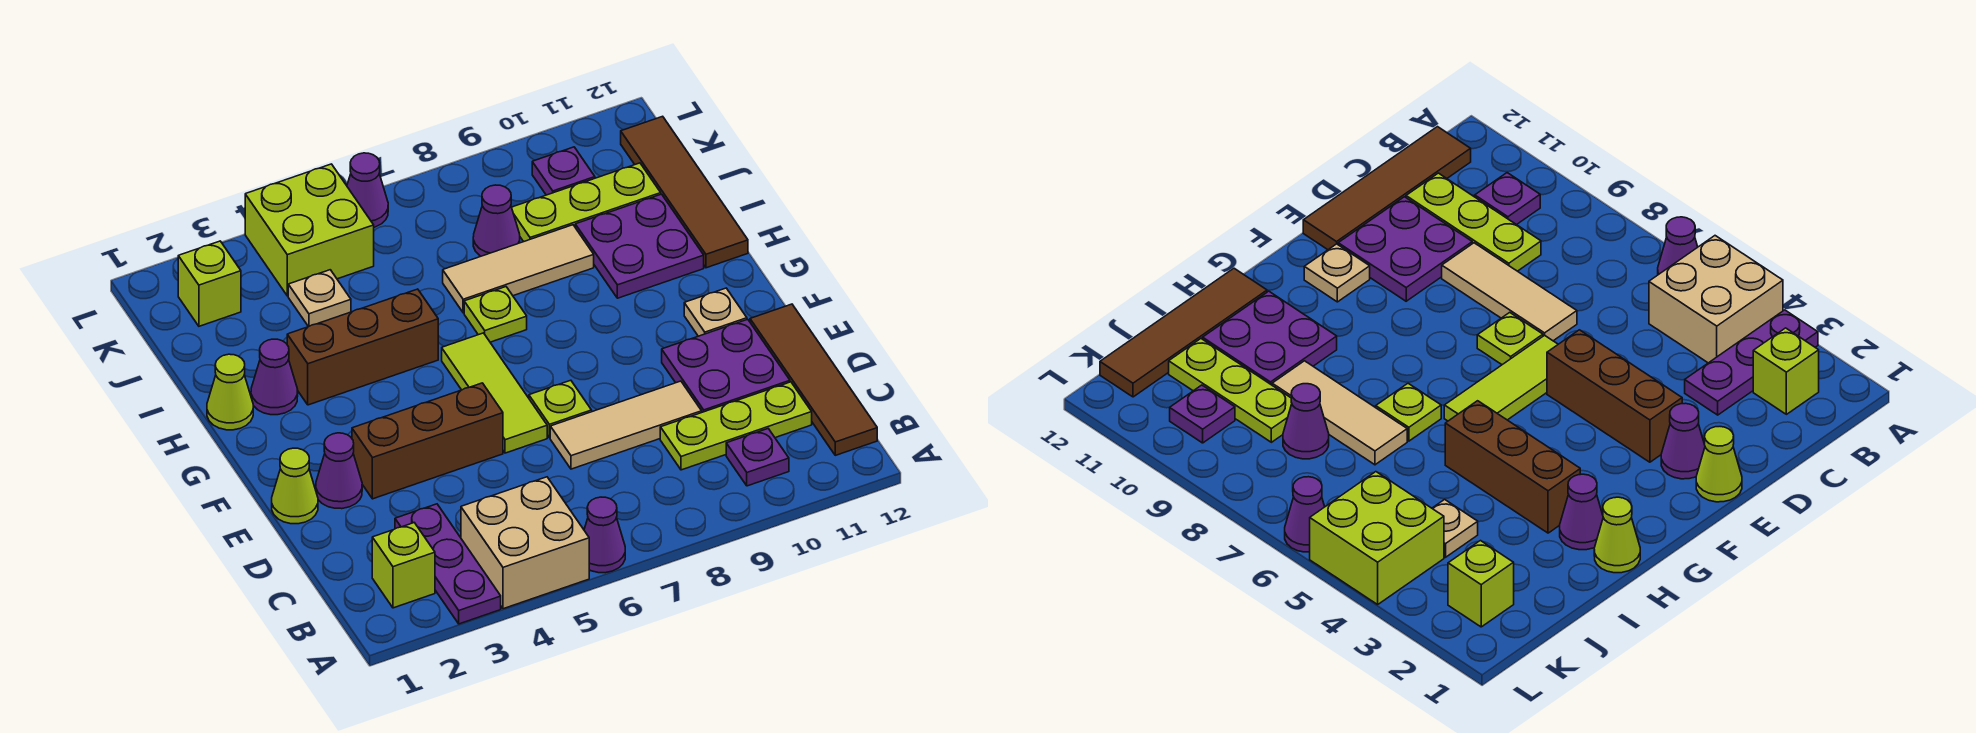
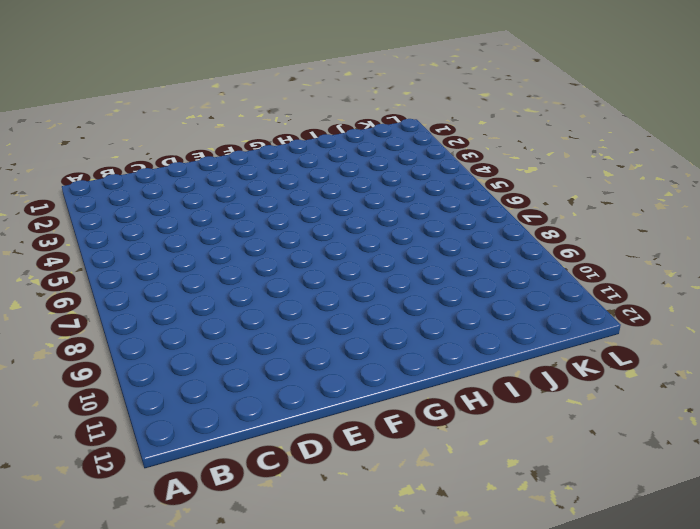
none -> purple plate A3:C3 level 1
none -> tan brick A4:B5 level 1
none -> purple cone A6 level 1

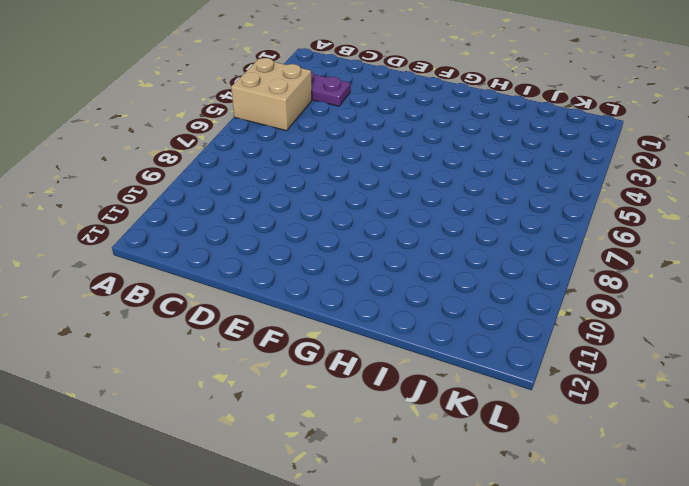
none -> purple cone A6 level 1
none -> lime brick B2 level 1
none -> purple plate B10 level 1

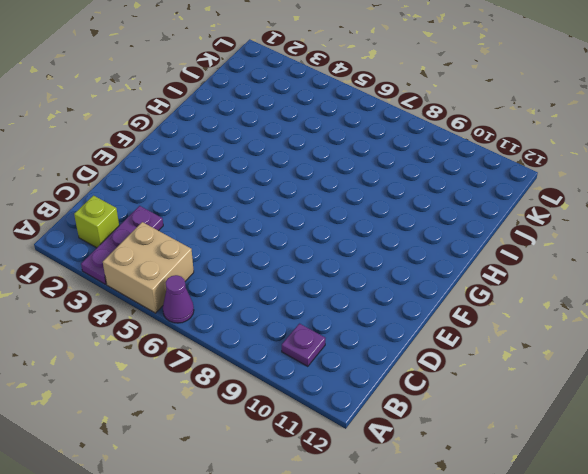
none -> brown tile B12:E12 level 1
none -> lime plate C9:C11 level 1
none -> tan tile D7:D9 level 1

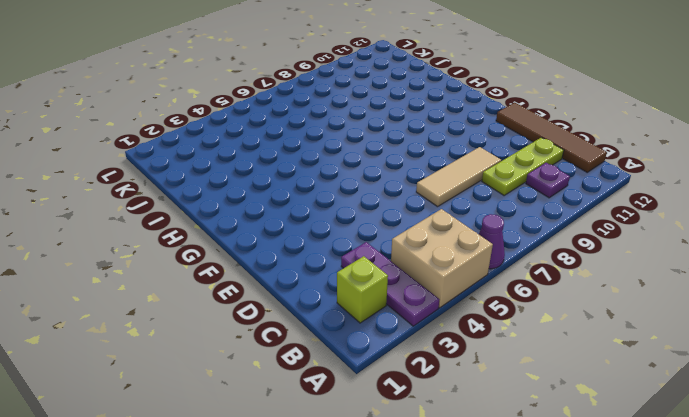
none -> purple plate D10:E11 level 1
none -> lime cone E1 level 1
none -> purple cone E2 level 1

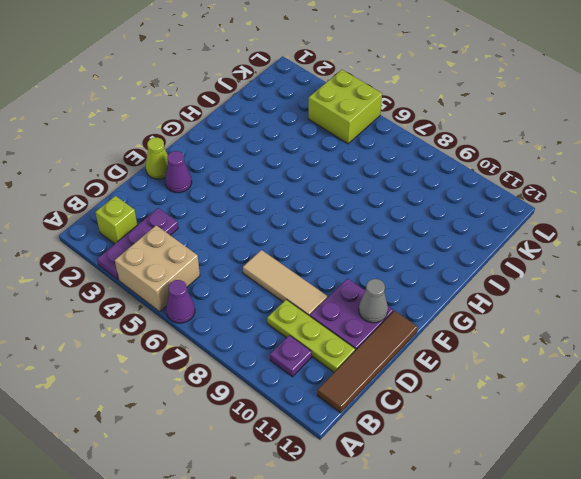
grey cone E11 level 2 -> none
none -> brown brick E3:E5 level 1
none -> lime tile E6:G6 level 1
none -> lime plate E7 level 1

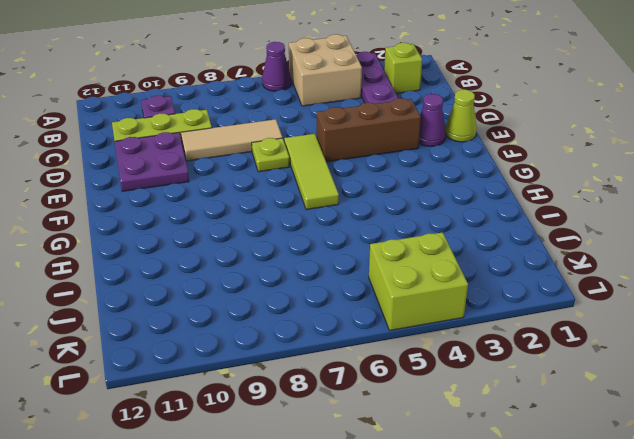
none -> brown tile B12:E12 level 1
none -> tan plate F11 level 1
none -> lime cone H1 level 1

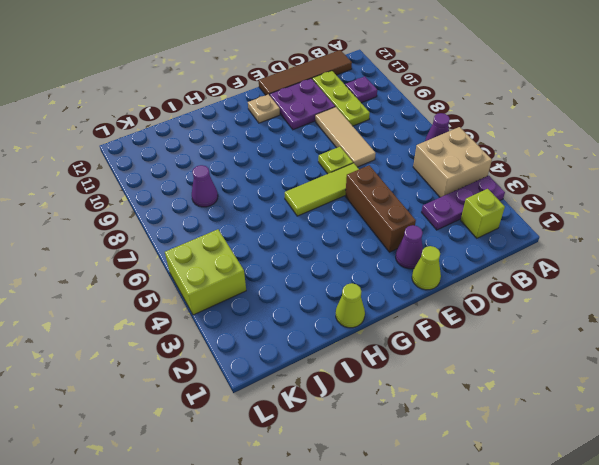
none -> purple cone H2 level 1
none -> brown brick H3:H5 level 1
none -> lime plate H7 level 1

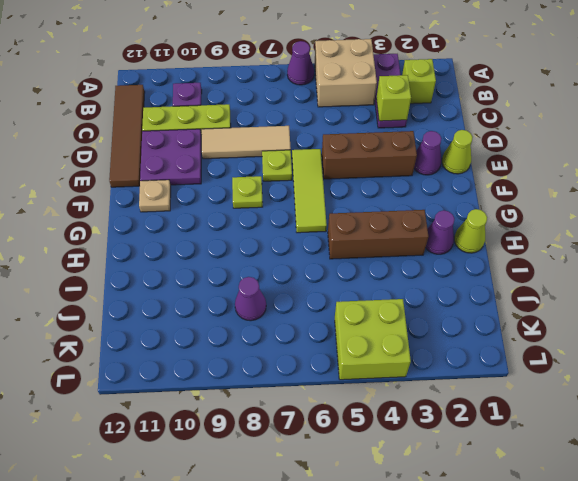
lime brick C3 level 2 -> lime brick K2 level 1
lime plate F8 level 1 -> lime plate H7 level 1
none -> purple plate H10:I11 level 1
none -> brown tile H12:K12 level 1
none -> tan tile I7:I9 level 1

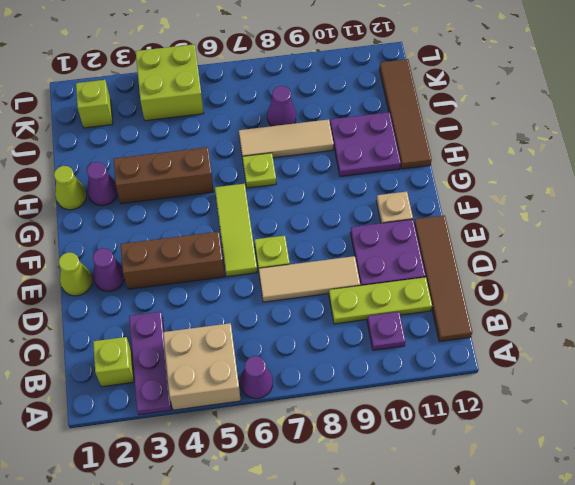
none -> tan plate J4 level 1
none -> lime plate J9:J11 level 1
none -> purple plate K10 level 1

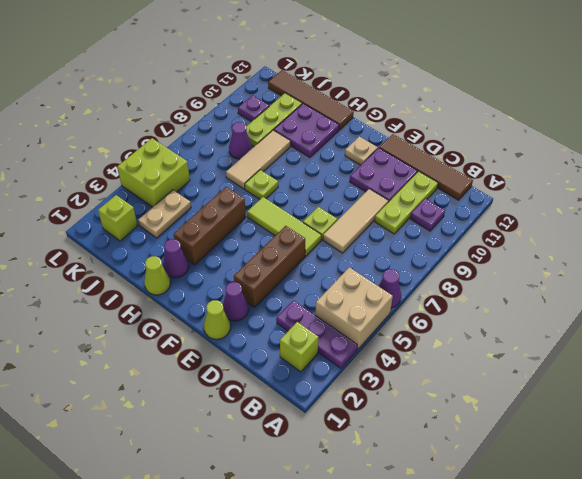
tan plate J3:J4 level 1 -> tan plate J4 level 1
none -> purple cone L6 level 1

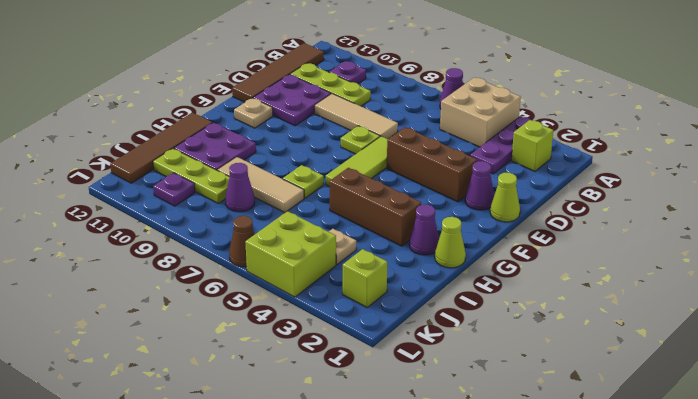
brown cone L6 level 1 -> purple cone L6 level 1

